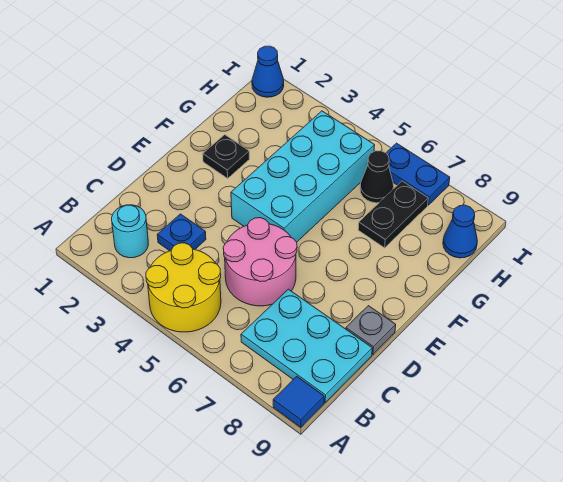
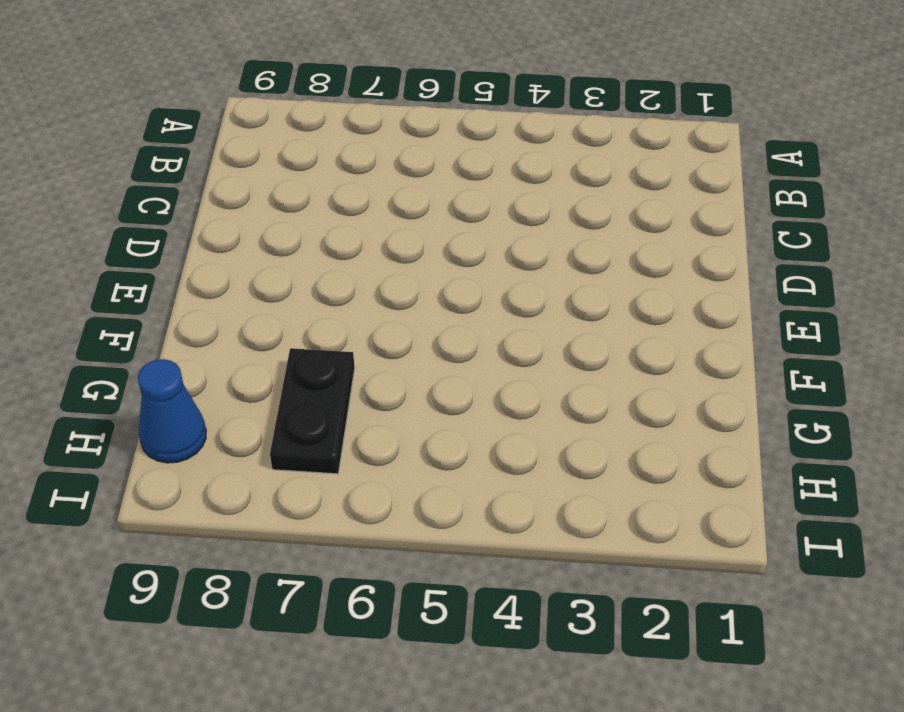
none -> yellow round brick A4:B5 level 1
none -> blue tile A9 level 1
none -> cyan round brick B2 level 1

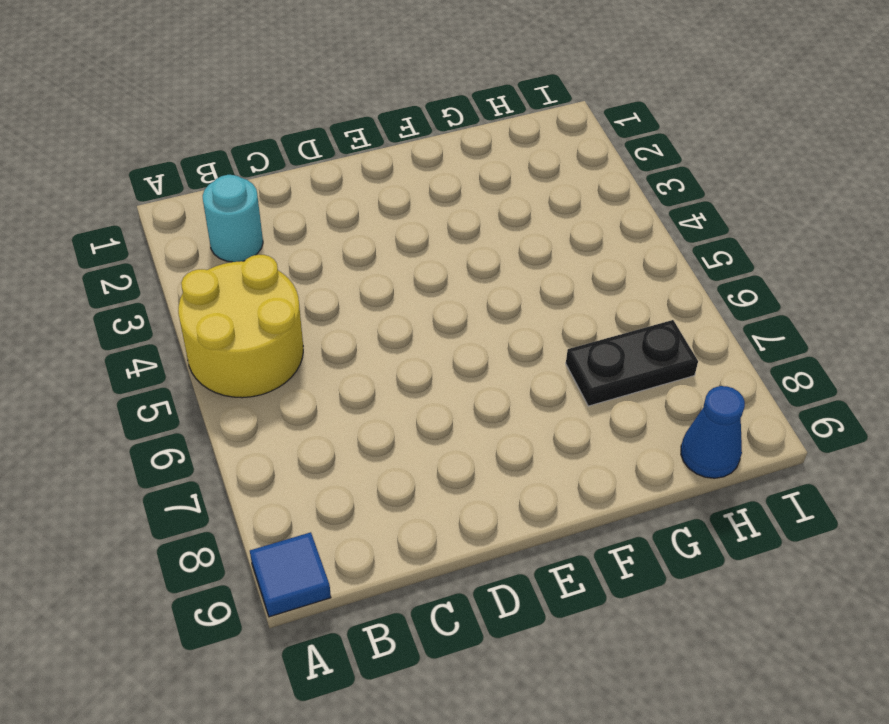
none -> cyan plate B7:C9 level 1
none -> blue plate C3 level 1
none -> pink round brick C5:D6 level 1

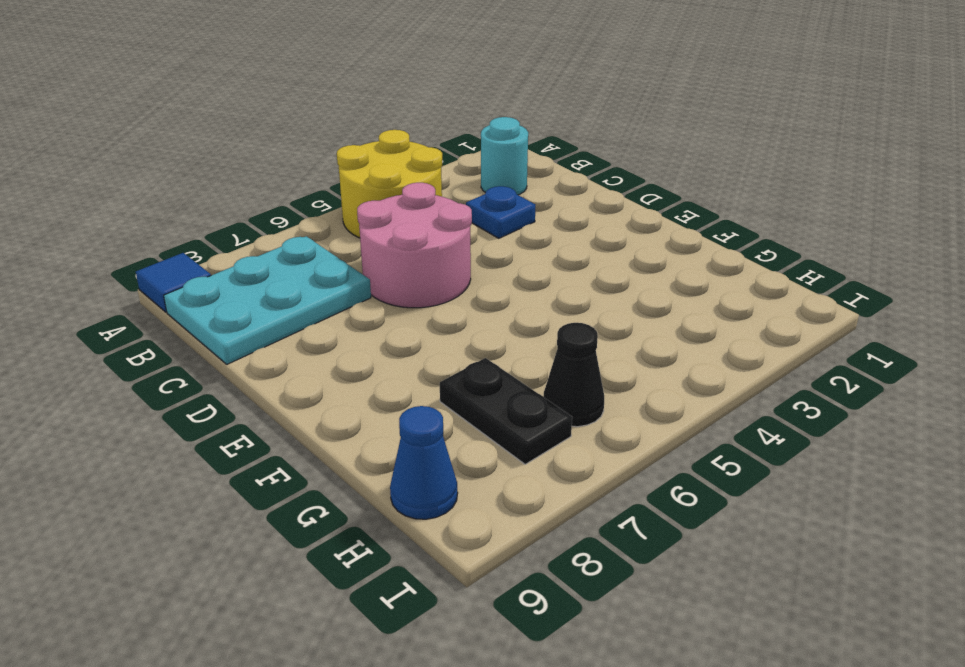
none -> grey plate D9 level 1
none -> cyan brick E4:H5 level 1
none -> black plate F2 level 1

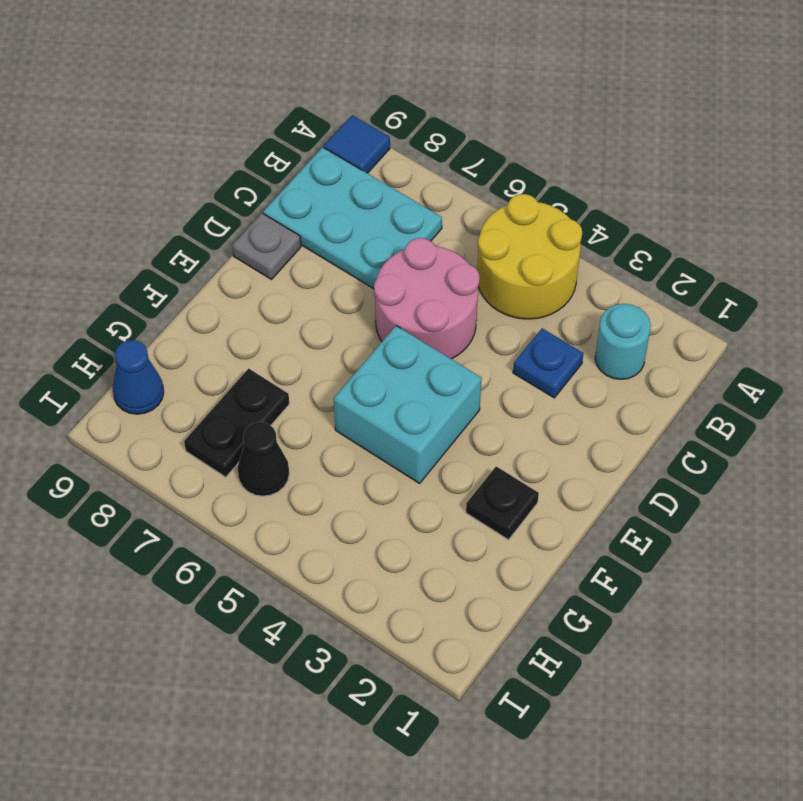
cyan brick E4:F5 level 1 -> cyan brick E4:H5 level 1
none -> blue cone I1 level 1
none -> blue plate I6:I7 level 1

